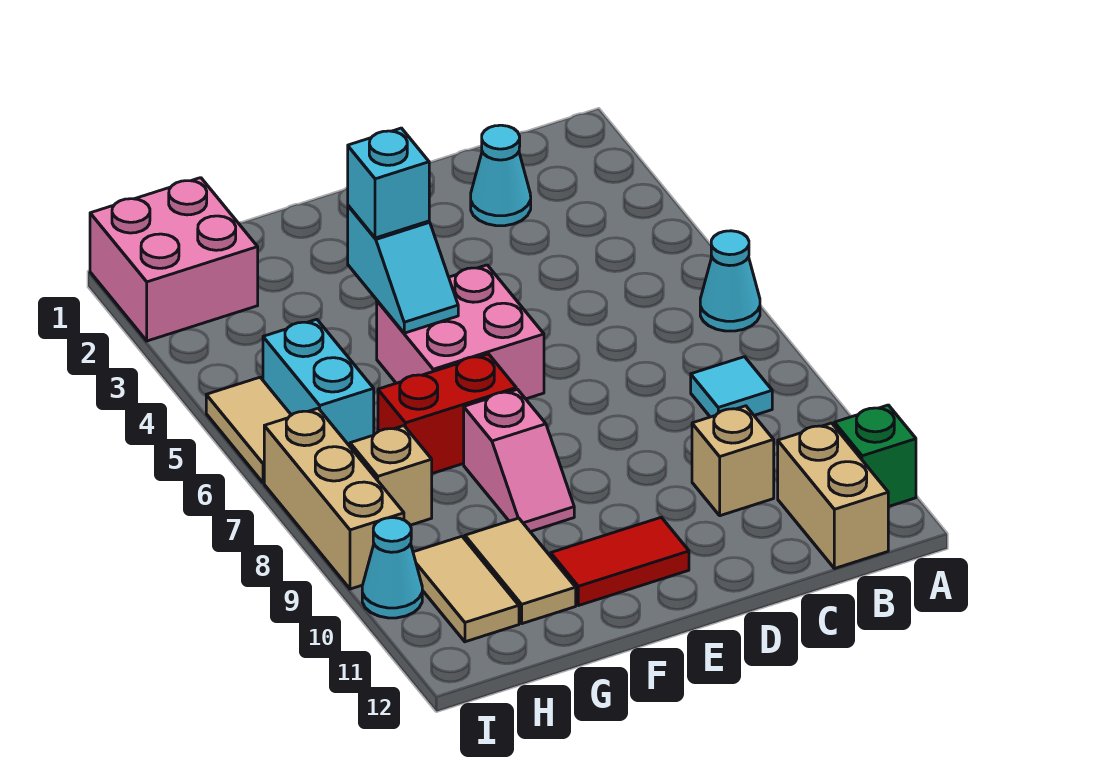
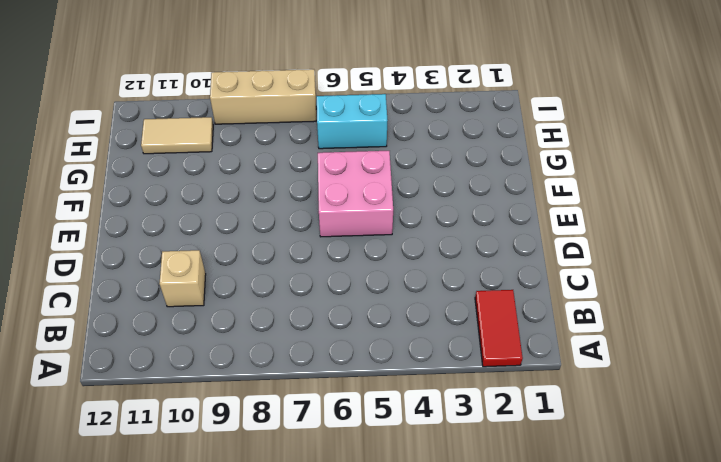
red tile A2:B2 level 1 -> red tile E11:F11 level 1
none -> cyan cone A6 level 1
none -> green brick A11 level 1
none -> cyan tile B8 level 1

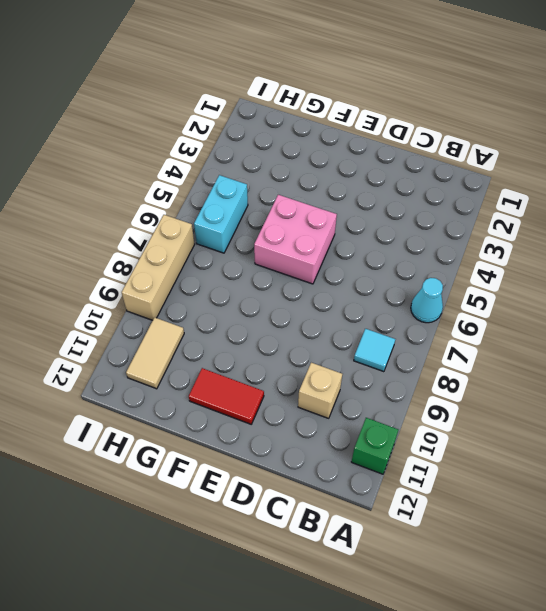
none -> tan brick B11:B12 level 1
none -> cyan cone C2 level 1
none -> red brick F7:G7 level 1

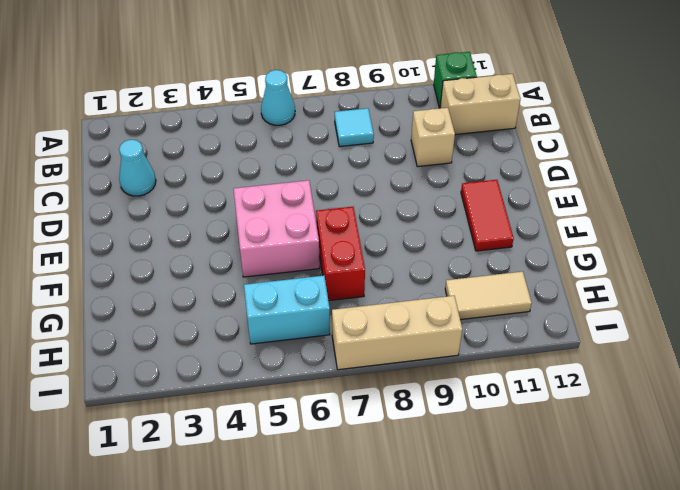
none -> pink slope F8:F9 level 1 top 8
none -> tan tile G10:G11 level 1
none -> pink brick H1:I2 level 1

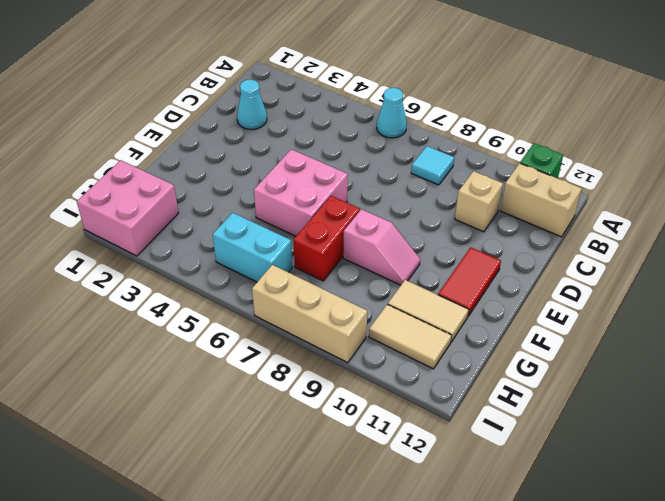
none -> tan brick H8 level 1
none -> tan tile I5:I6 level 1
none -> cyan cone I10 level 1

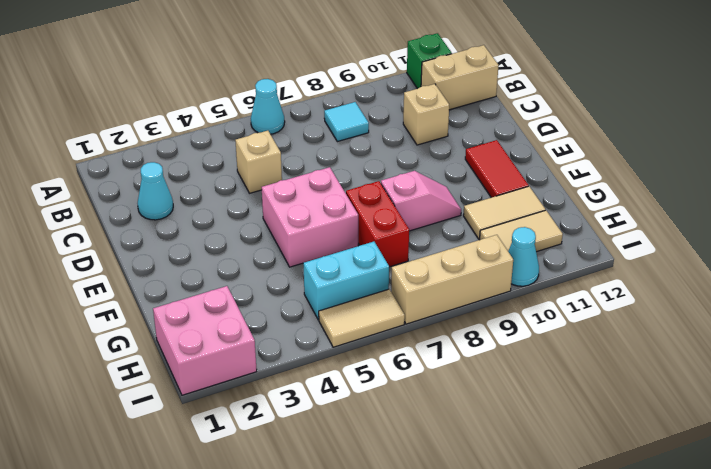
tan brick C5 level 1 -> tan brick H8 level 1
none -> cyan slope F4:F5 level 2 top 4
none -> cyan brick F4 level 3

